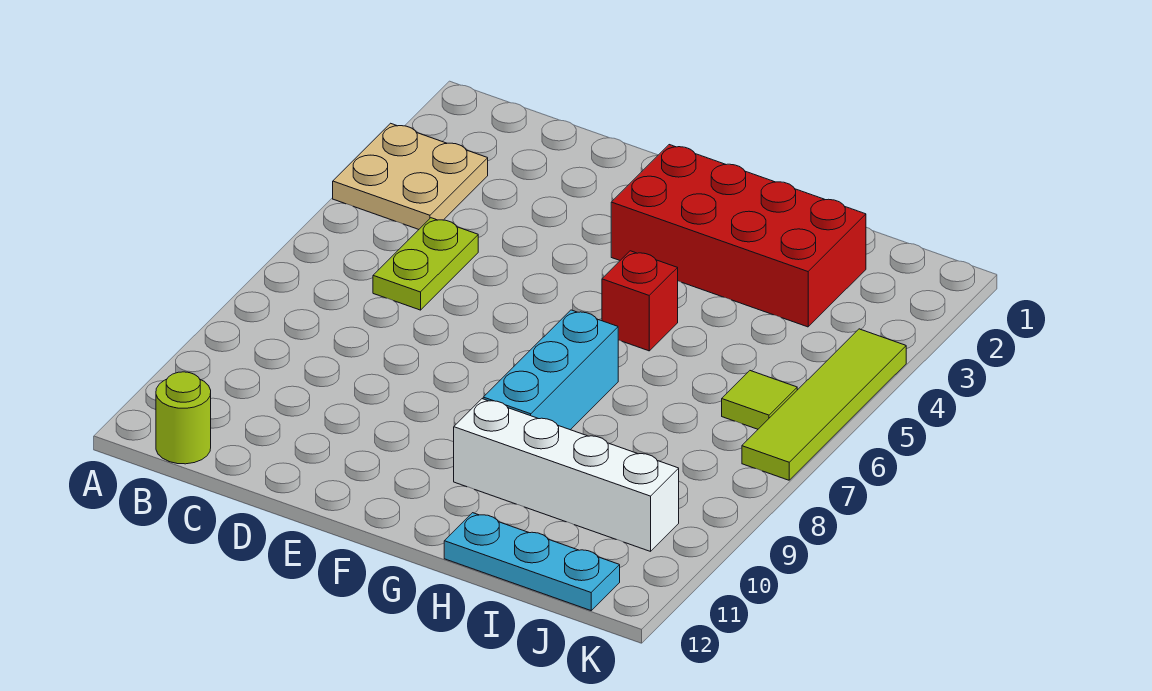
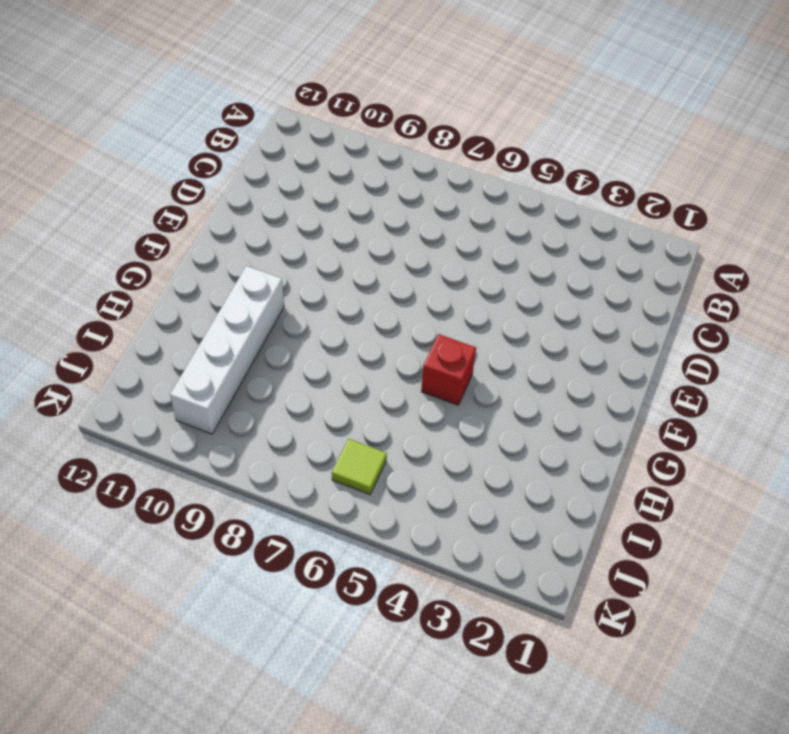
none -> tan plate A3:B4 level 1
none -> lime round brick B12 level 1

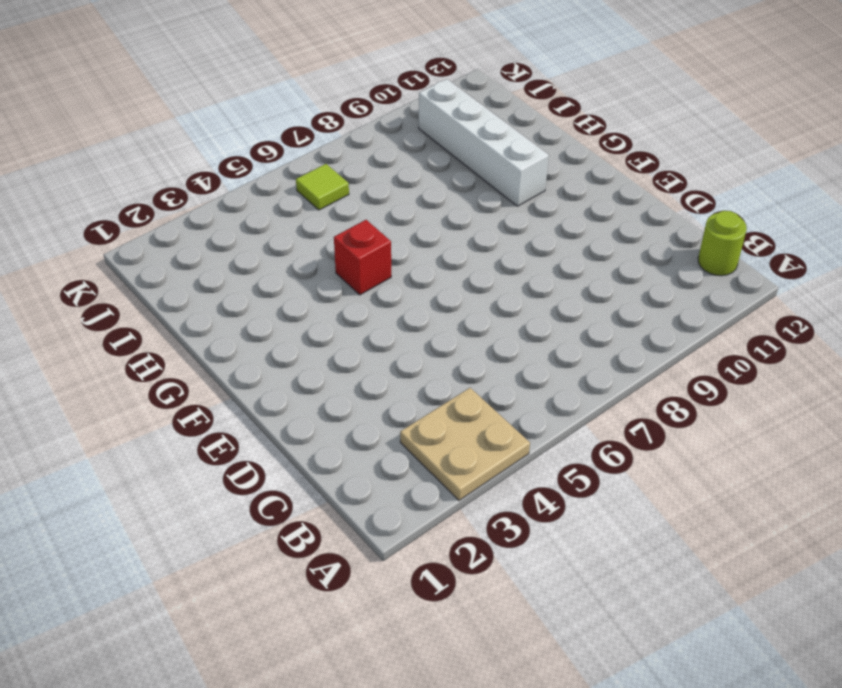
none -> lime plate C5:C6 level 1
none -> red brick F2:I3 level 1

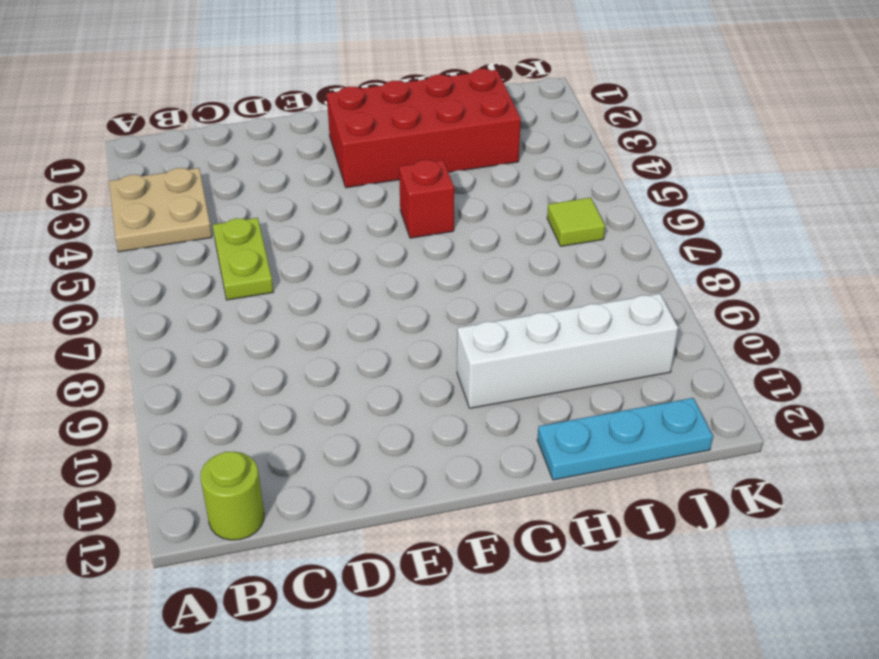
none -> cyan brick G7:G9 level 1
none -> lime tile K4:K7 level 1

